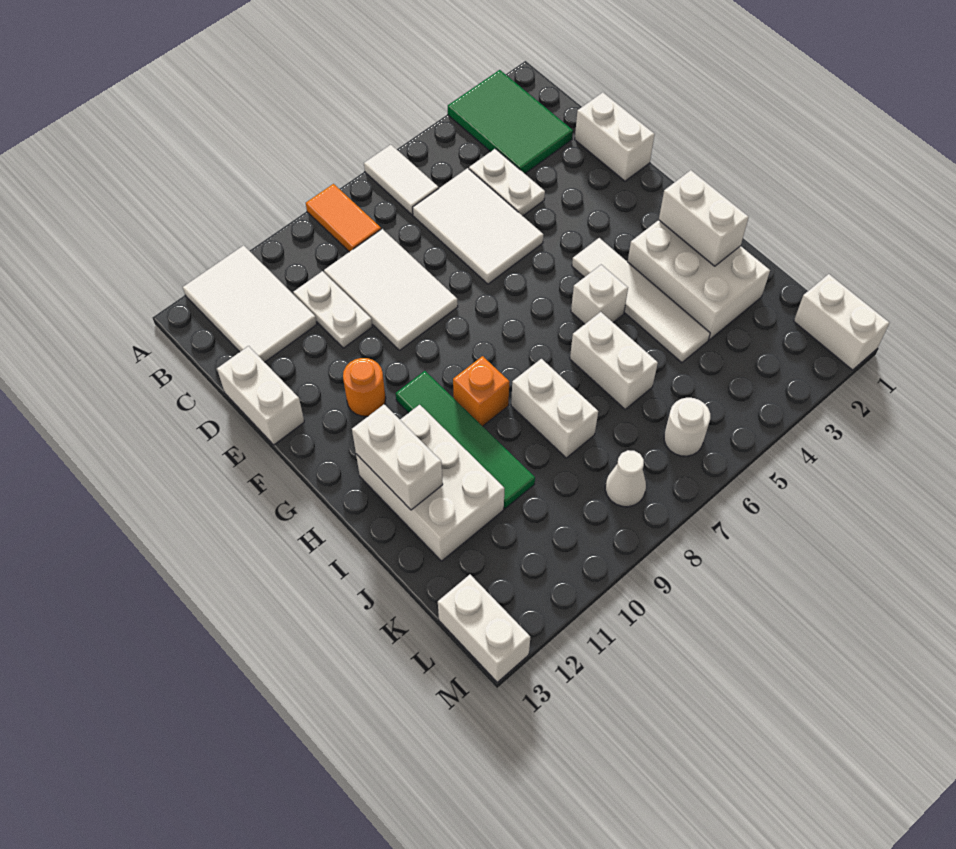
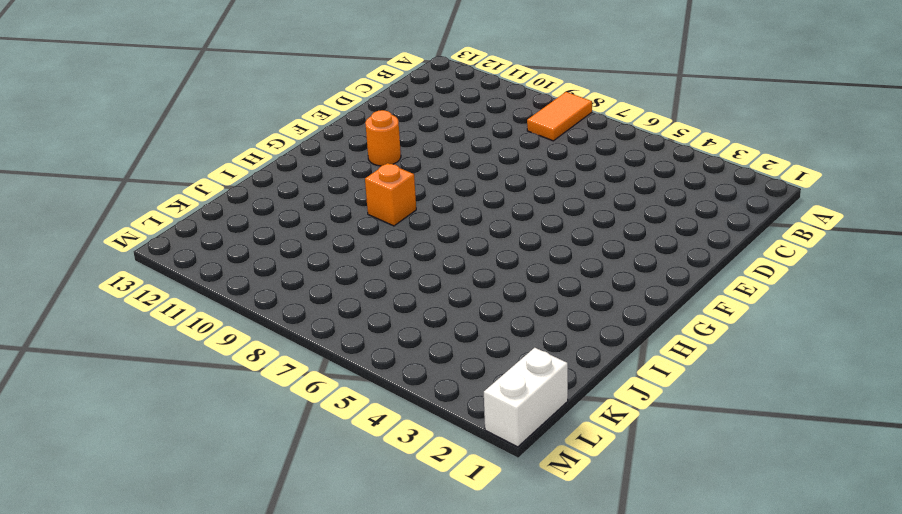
none -> green tile A2:C3 level 1
none -> white tile A6:B6 level 1
none -> white tile A11:C12 level 1

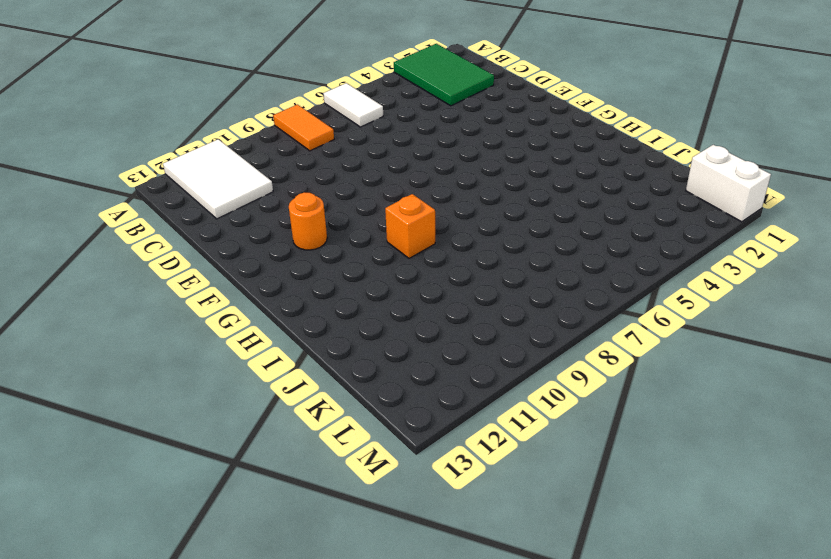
none -> white plate C4:D4 level 1
none -> white tile C5:E6 level 1
none -> white tile C8:E9 level 1

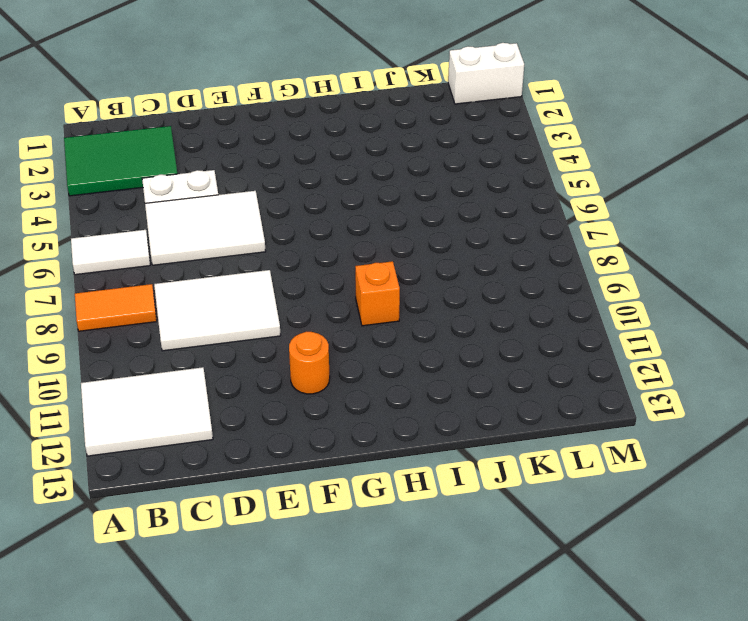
none -> white plate C10:D10 level 1
none -> white brick D1:E1 level 1
none -> white brick D13:E13 level 1

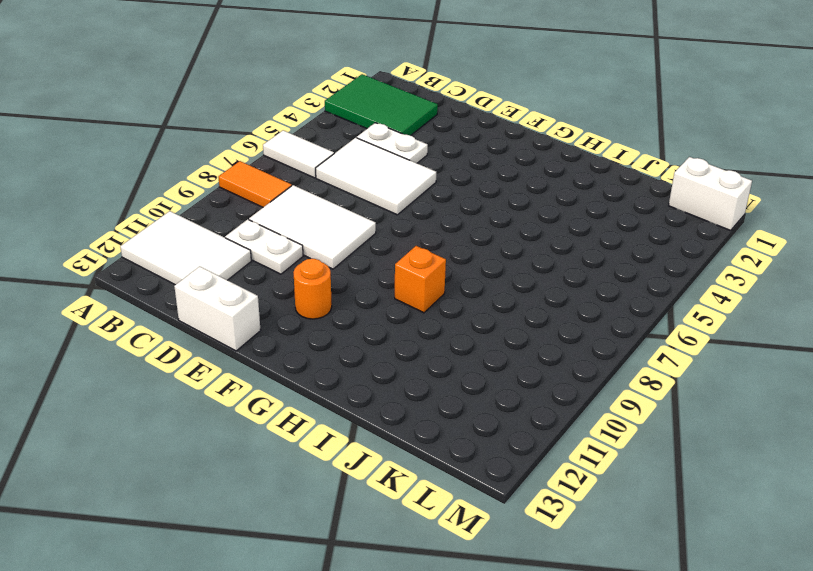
none -> white brick D1:E1 level 1
none -> white tile G4:J4 level 1
none -> green tile G10:J10 level 1

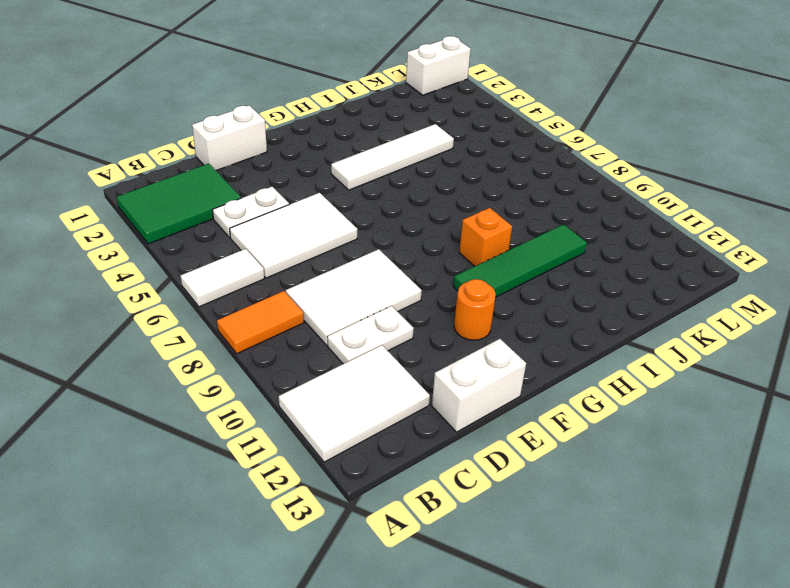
none -> white brick H2:J3 level 1
none -> white brick H5 level 1
none -> white brick H11:J12 level 1

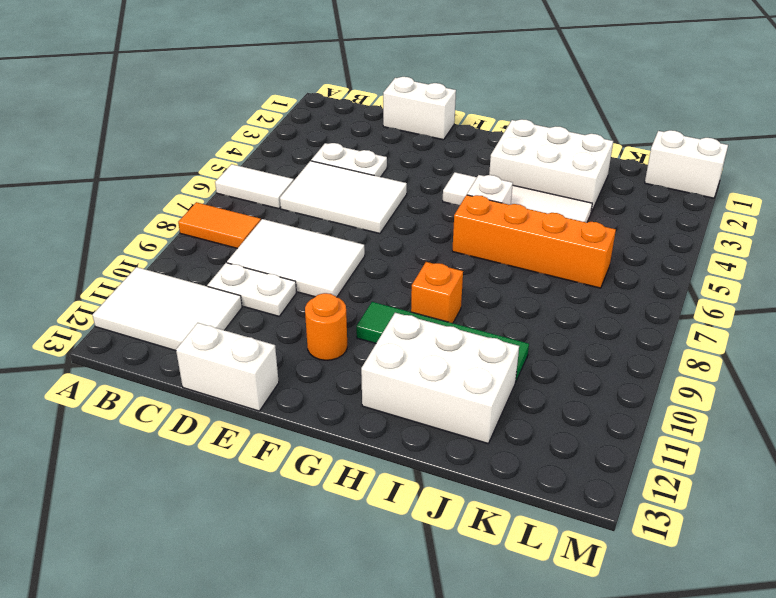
orange brick H6:K6 level 1 -> white brick I6:J6 level 1
none -> green tile A2:C3 level 1
none -> white brick I8:J8 level 1
none -> white round brick L6 level 1

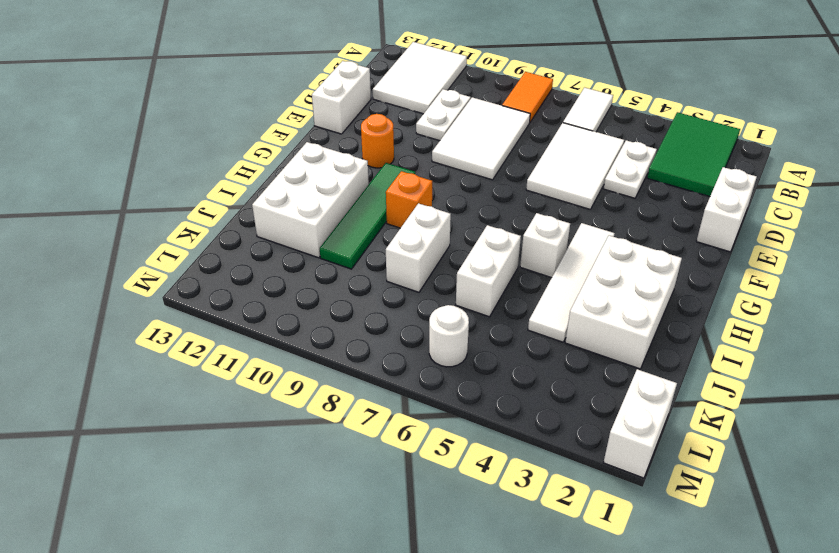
none -> white cone L8 level 1
none -> white brick L13:M13 level 1
none -> white brick H2:I2 level 2

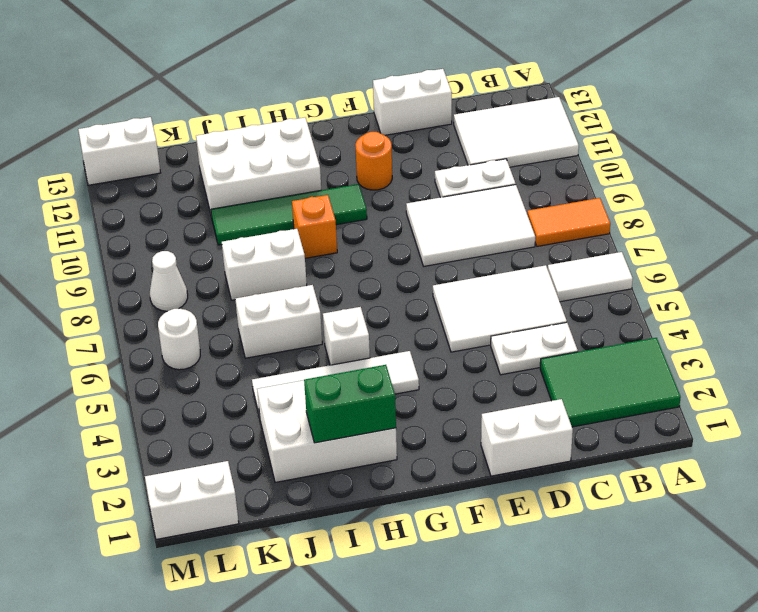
green brick H2:I2 level 2 -> white brick H2:I2 level 2
none -> white brick H12:I12 level 2

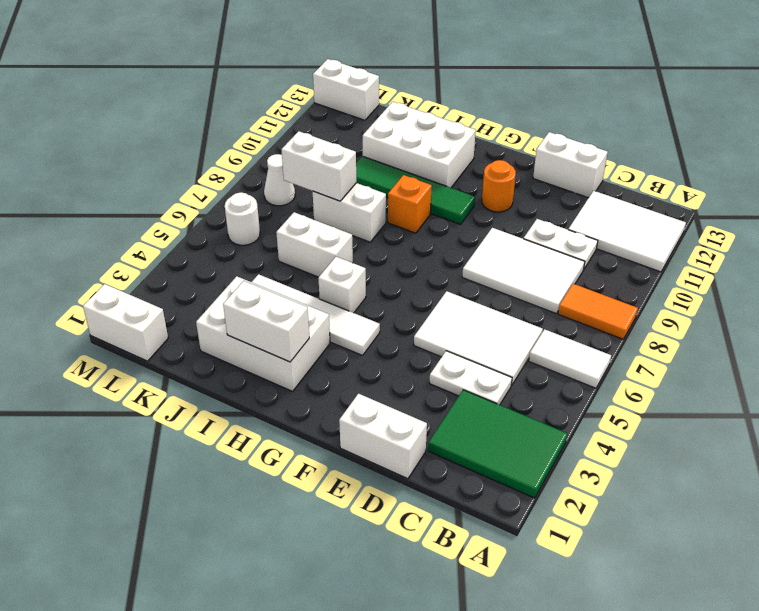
white brick J8:K8 level 2 -> white brick H12:I12 level 2

